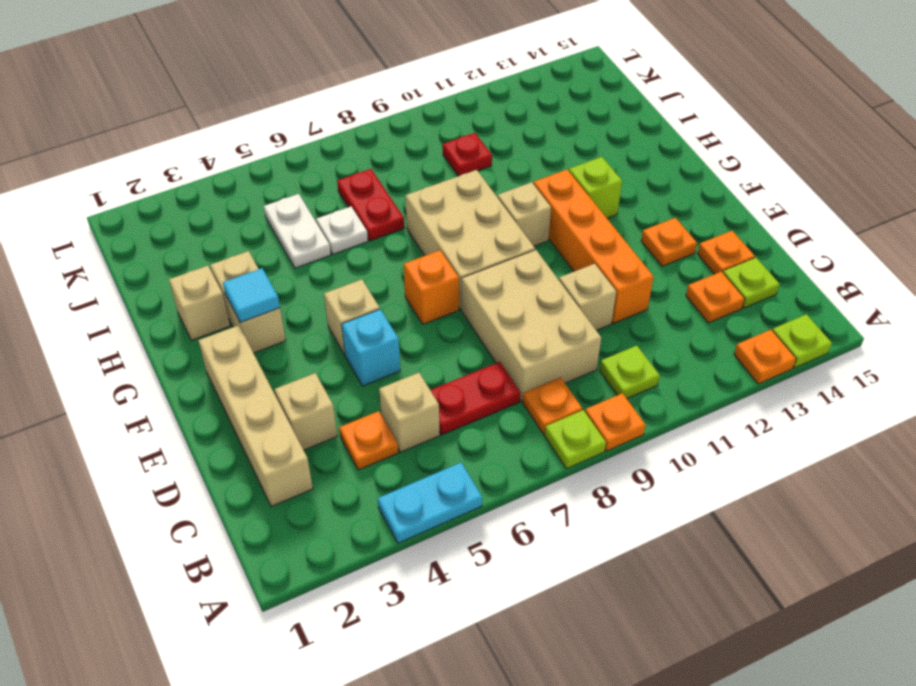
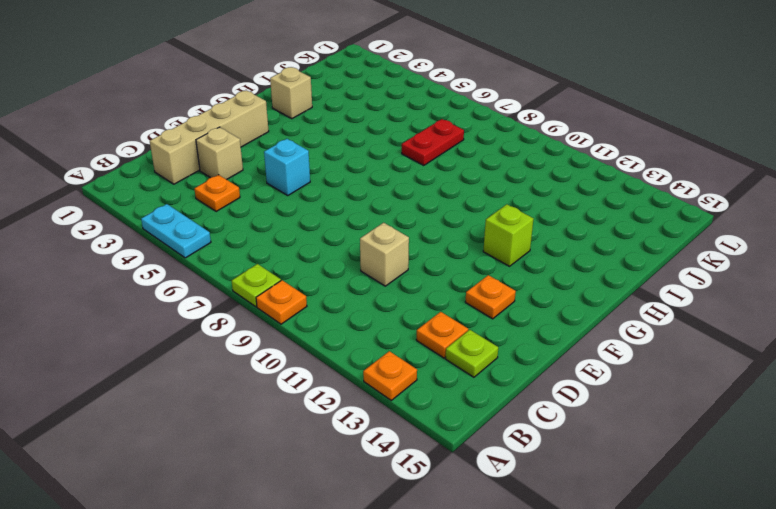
none -> lime plate A14 level 1
none -> orange plate B8 level 1
none -> lime plate B10 level 1
none -> tan brick C5 level 1

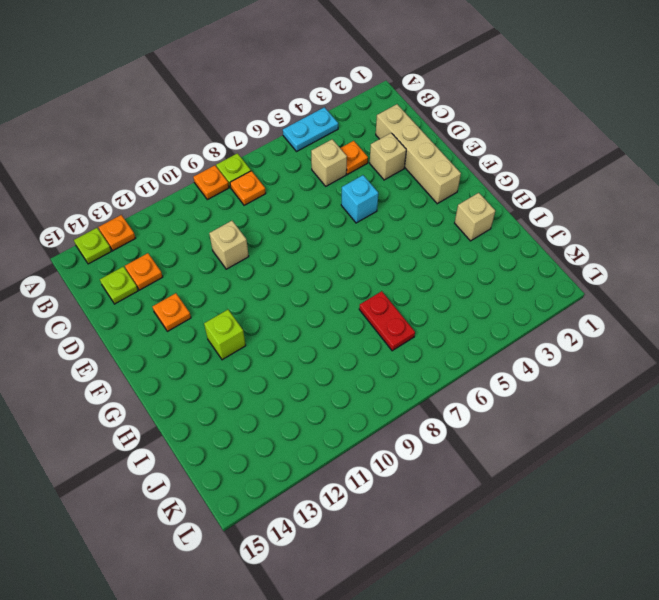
none -> lime plate B10 level 1
none -> red plate C6:C7 level 1
none -> tan brick C8:E9 level 1
none -> orange brick D11:G11 level 1

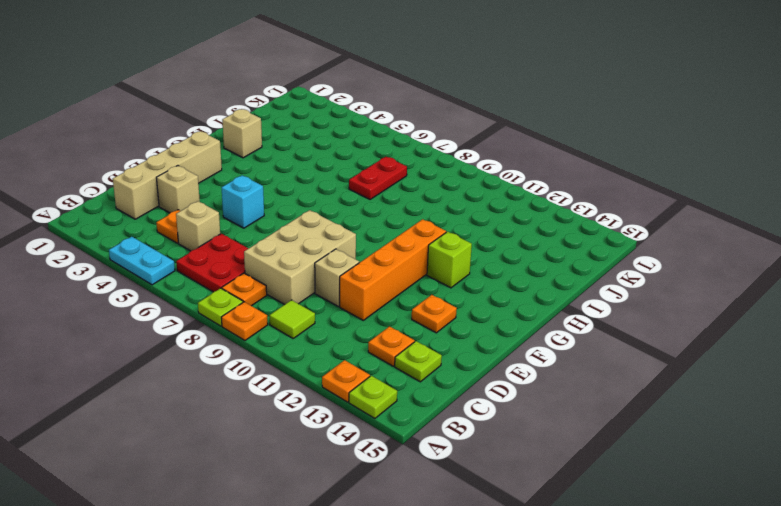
red plate B6:C7 level 1 -> red plate C6:C7 level 1
lime tile B10 level 1 -> lime plate B10 level 1
none -> orange plate D14 level 1
none -> tan brick F5 level 1
none -> orange brick F7 level 1
none -> tan brick F8:H9 level 1

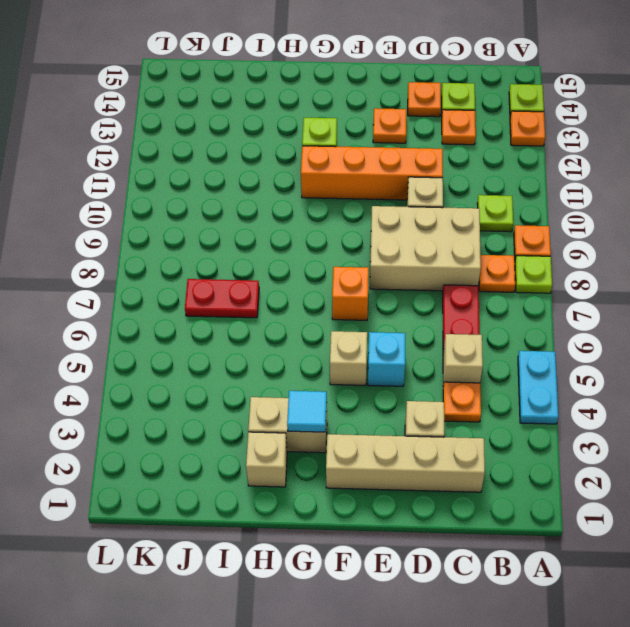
none -> tan brick F8:H9 level 1
none -> tan brick G10 level 1
none -> white plate I5:J5 level 1
none -> white plate I6 level 1

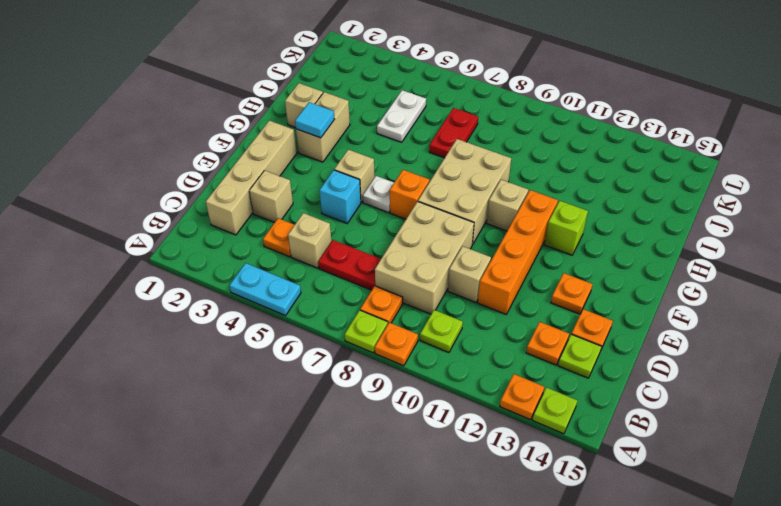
white plate F6 level 1 -> white plate I6 level 1
none -> red plate J10 level 1

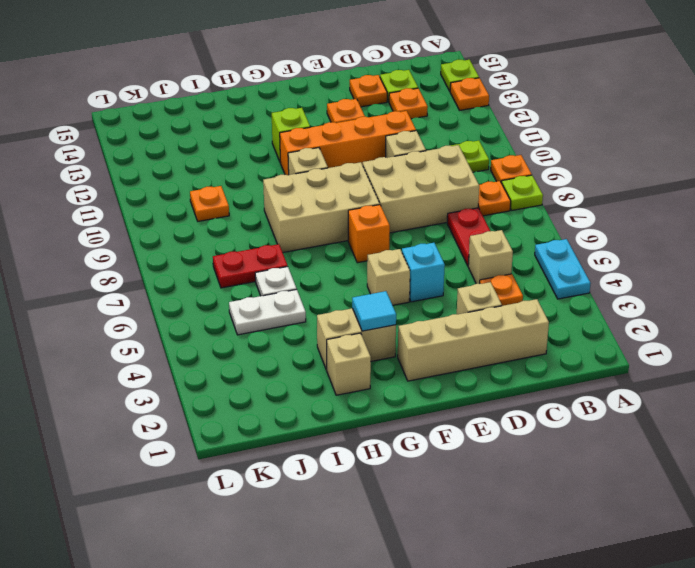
orange plate J10 level 1 -> red plate J10 level 1

